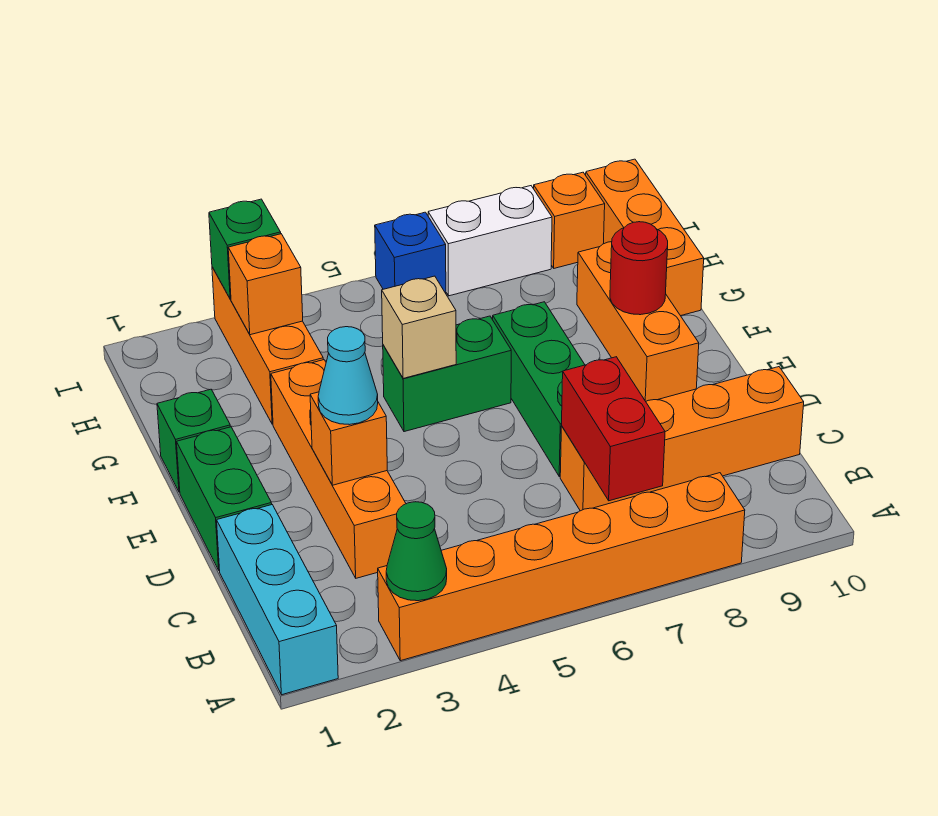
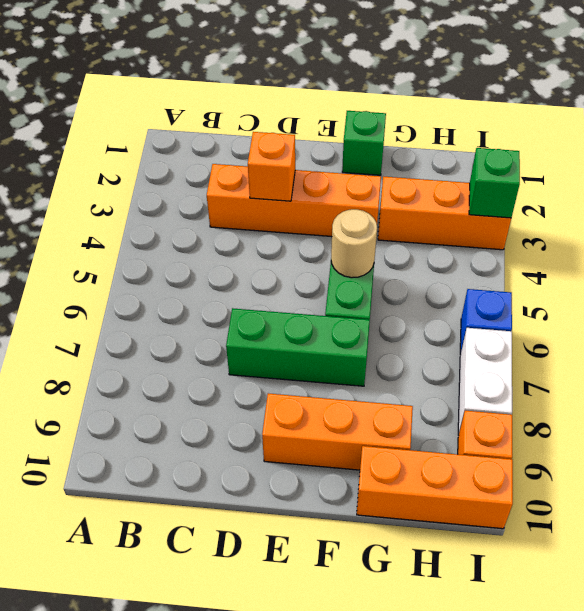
tan round brick F5 level 2 -> tan brick F5 level 2
none -> cyan brick A1:C1 level 1
none -> orange brick A3:A8 level 1
none -> orange brick C7:C10 level 1

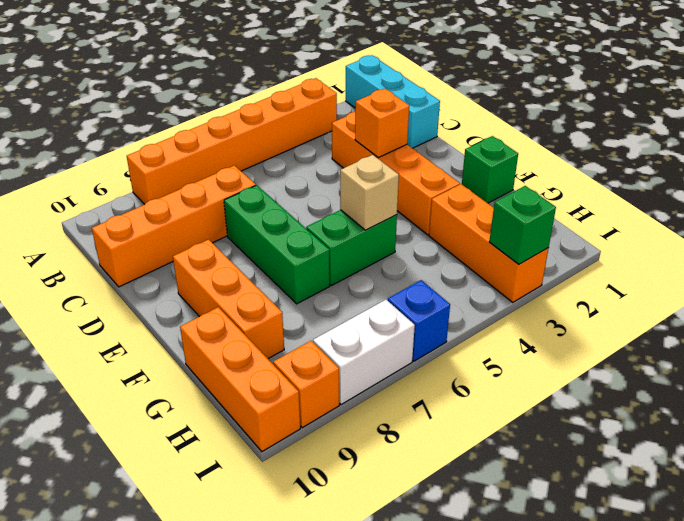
none -> green brick D1:E1 level 1
none -> green cone A3 level 2
none -> red brick B7:C7 level 2

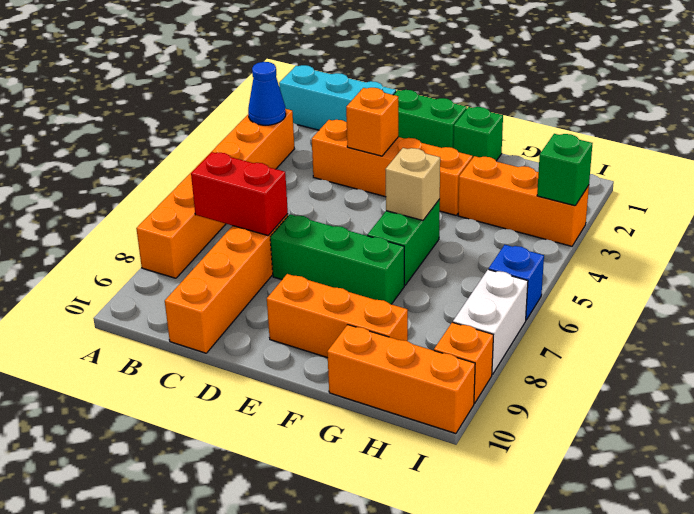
blue cone A3 level 2 -> green cone A3 level 2
none -> red round brick F9 level 2
none -> orange brick H3 level 2
none -> cyan cone D3 level 3

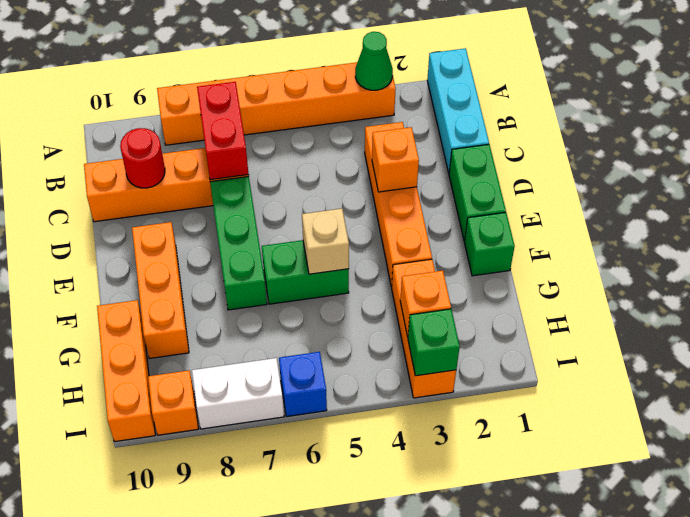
red round brick C9 level 2 -> red round brick F9 level 2
none -> cyan cone D3 level 3

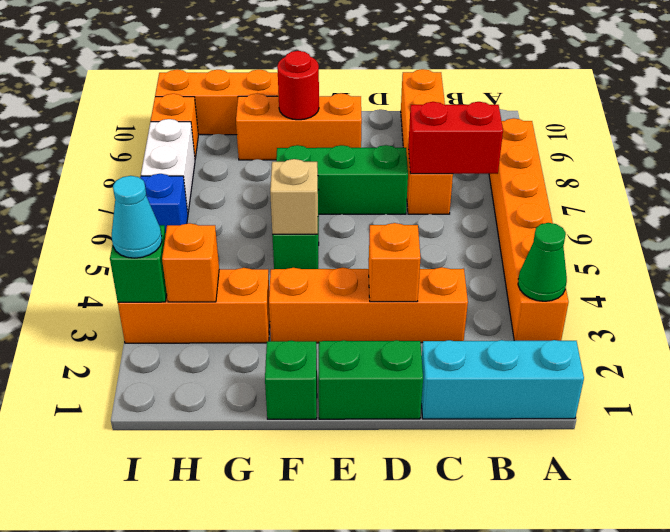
cyan cone I3 level 3 -> cyan cone D3 level 3

